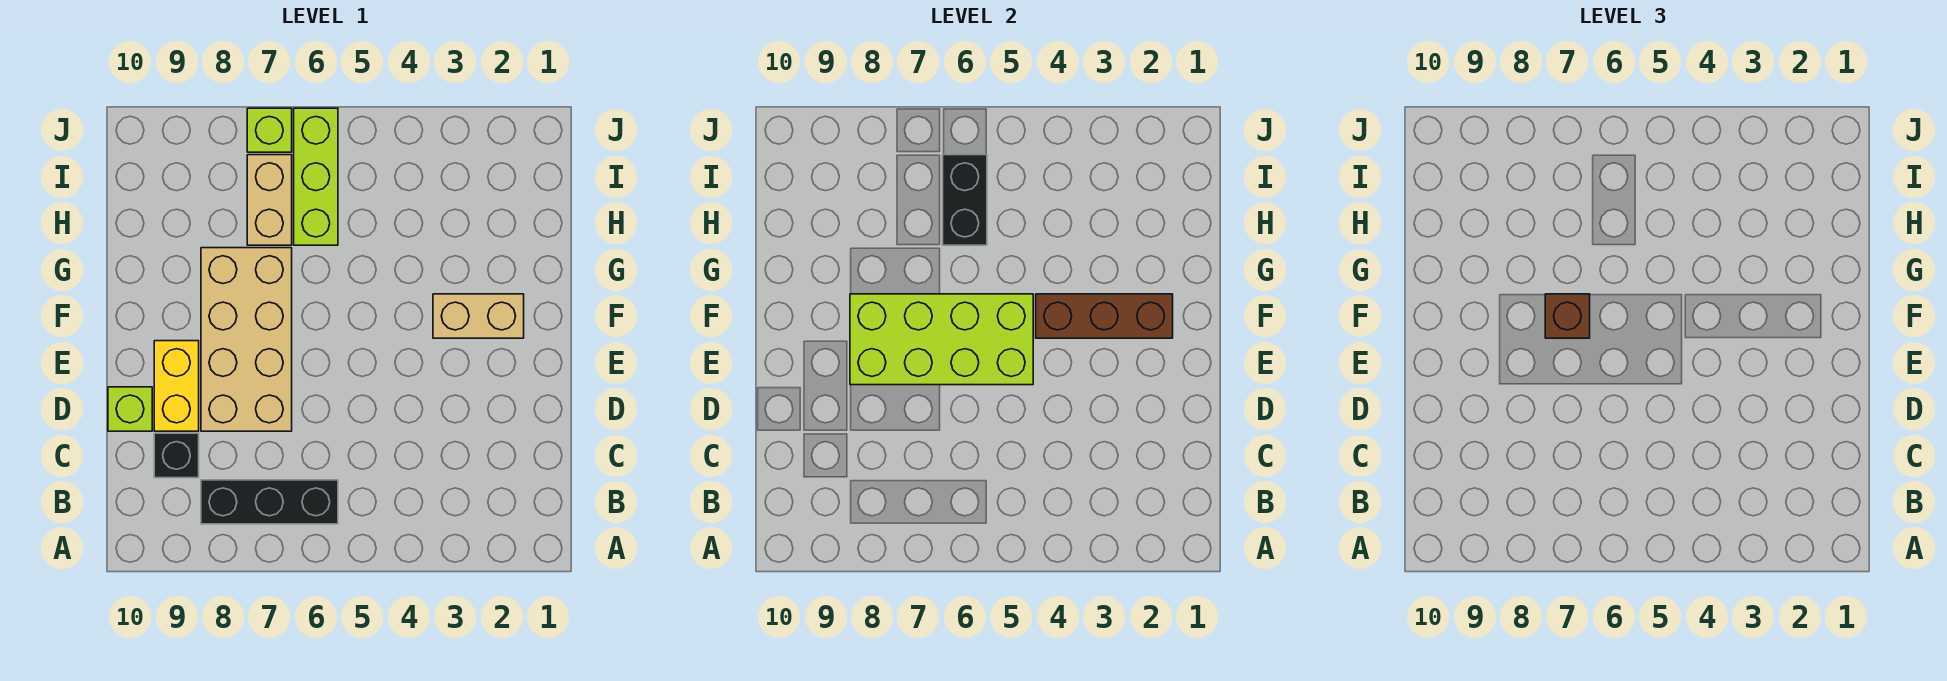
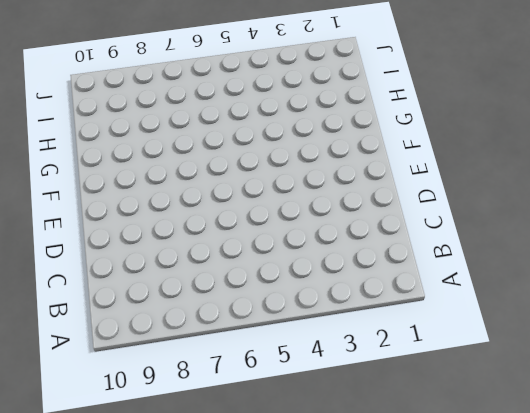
none -> black brick B6:B8 level 1
none -> black brick C9 level 1
none -> tan brick D7:G8 level 1

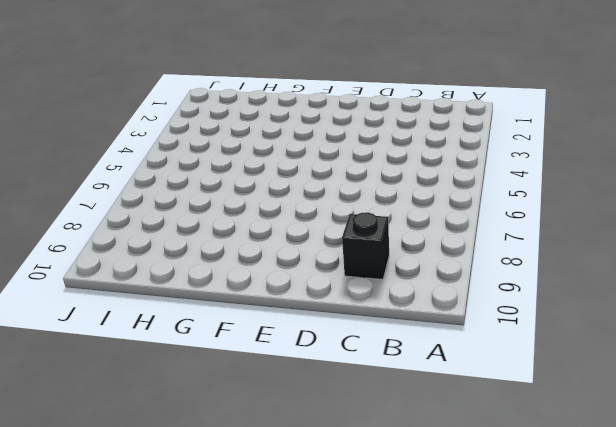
none -> black brick B6:B8 level 1
none -> tan brick D7:G8 level 1
none -> yellow brick D9:E9 level 1

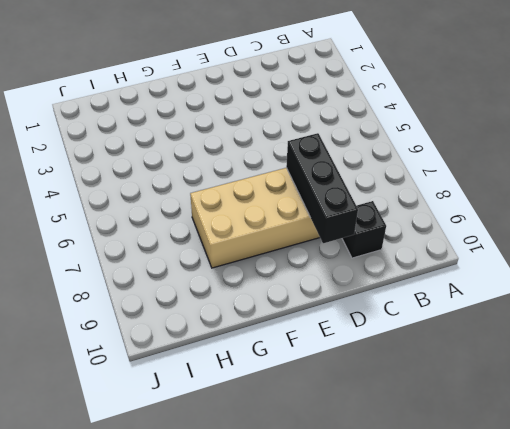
black brick D7:D9 level 2 -> black brick B6:B8 level 1
none -> yellow brick D9:E9 level 1
none -> lime brick D10 level 1
none -> tan brick F2:F3 level 1

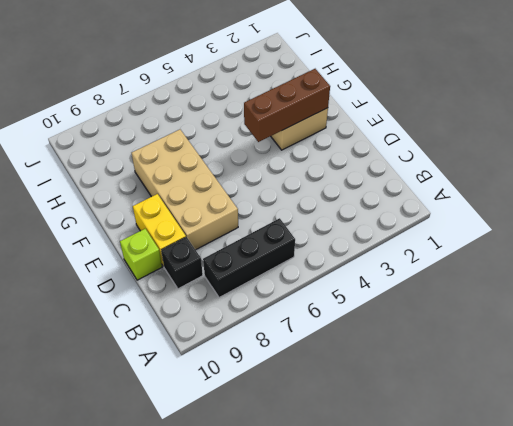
none -> lime brick H6:J6 level 1
none -> tan brick H7:I7 level 1
none -> lime brick J7 level 1

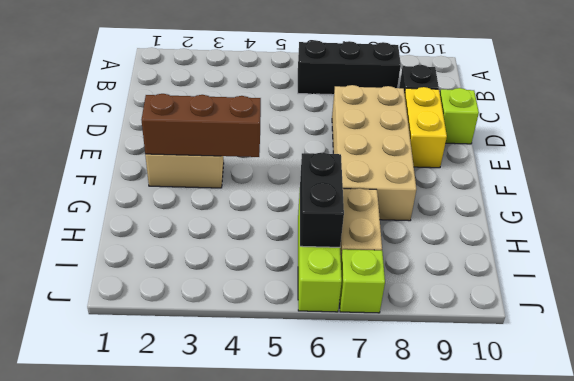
none -> lime brick E5:F8 level 2
none -> brown brick F7 level 3

